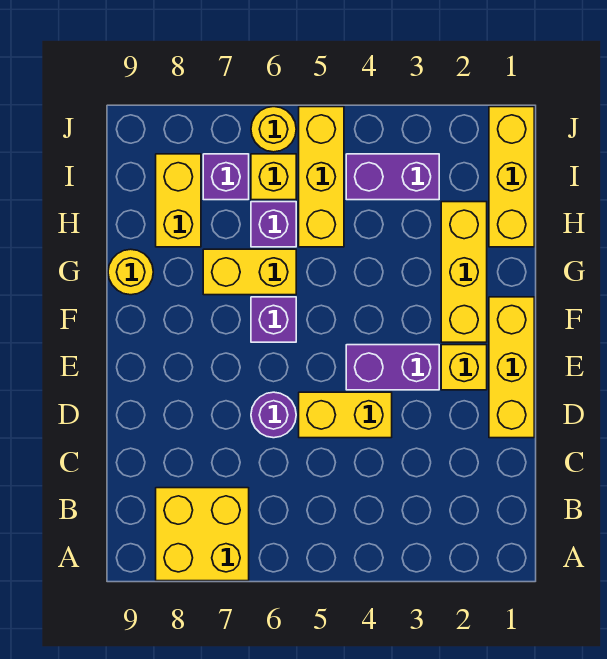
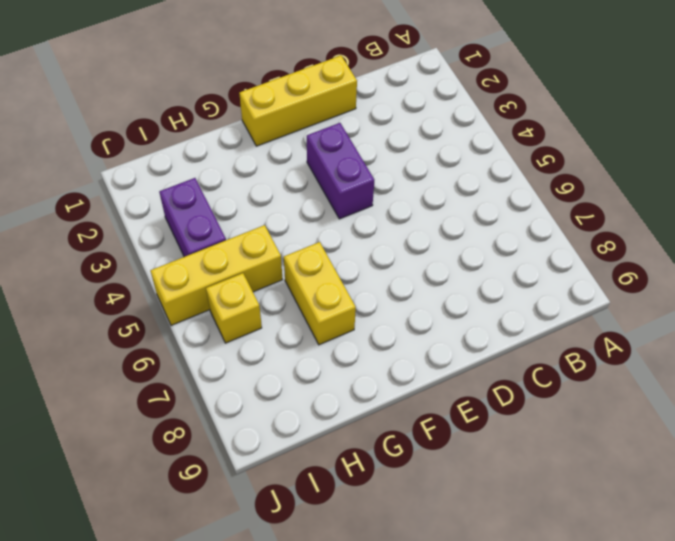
none -> yellow brick A7:B8 level 1
none -> yellow brick D4:D5 level 1
none -> purple round brick D6 level 1

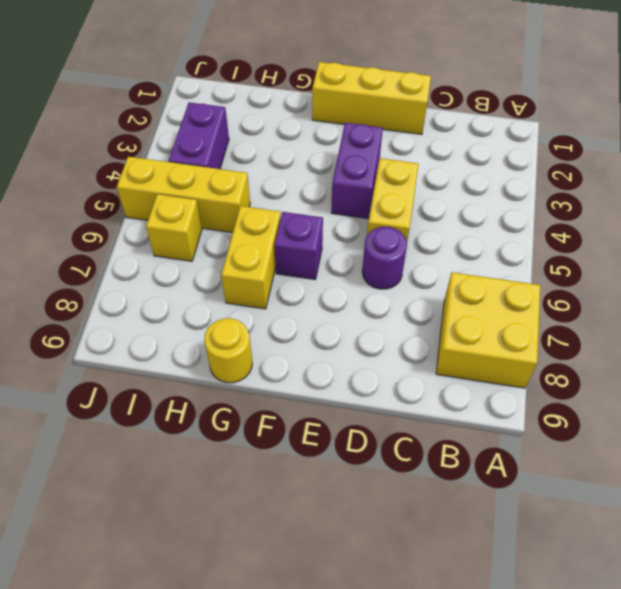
none -> yellow brick E2 level 1
none -> yellow brick F2:H2 level 1
none -> yellow brick H1:J1 level 1

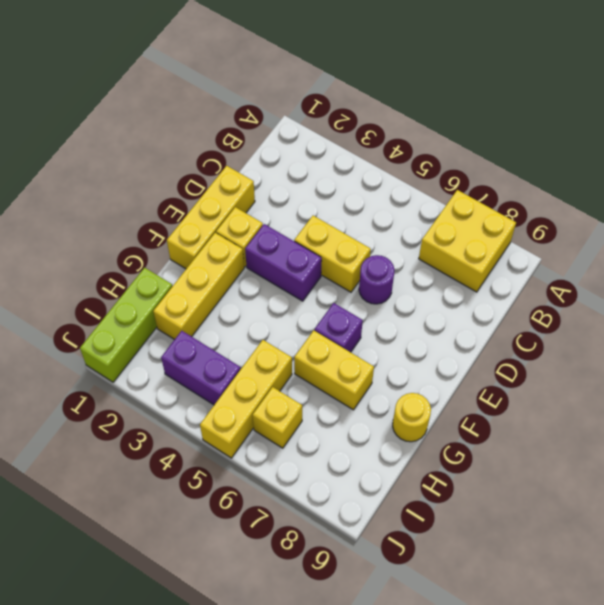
lime brick H1:J1 level 1 -> yellow brick H1:J1 level 1
none -> purple brick H6 level 1
none -> yellow brick H8:I8 level 1
none -> purple brick I7 level 1

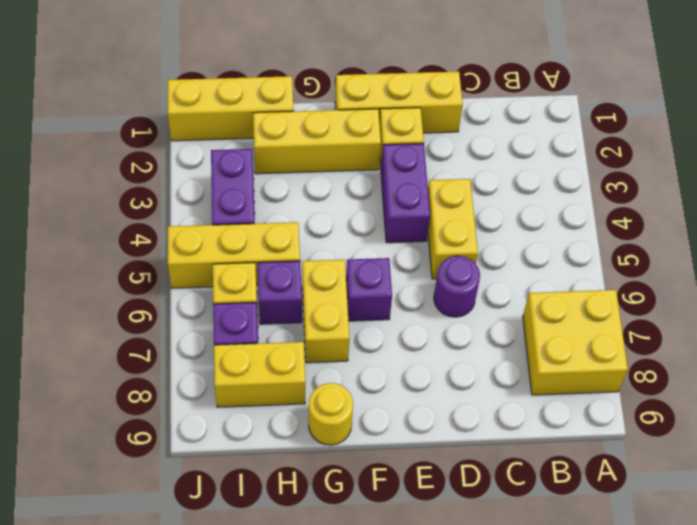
none -> yellow round brick J6 level 1

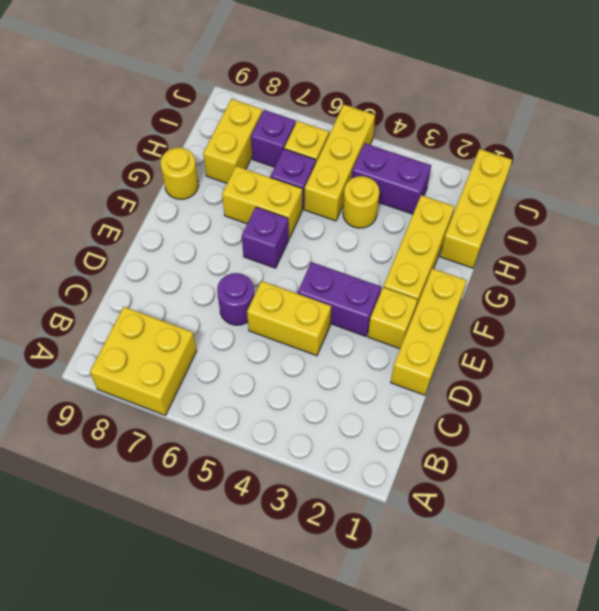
yellow round brick H4 level 1 -> yellow round brick J6 level 1

